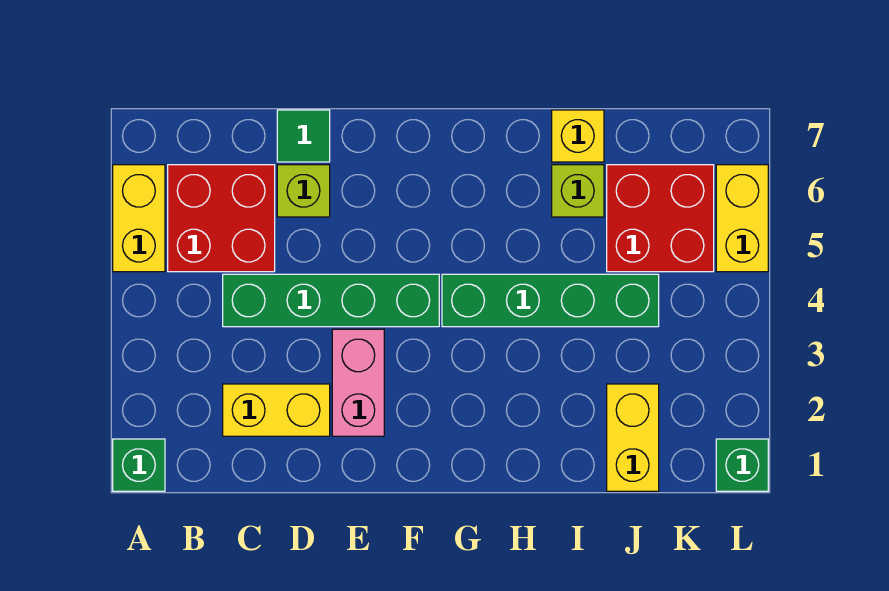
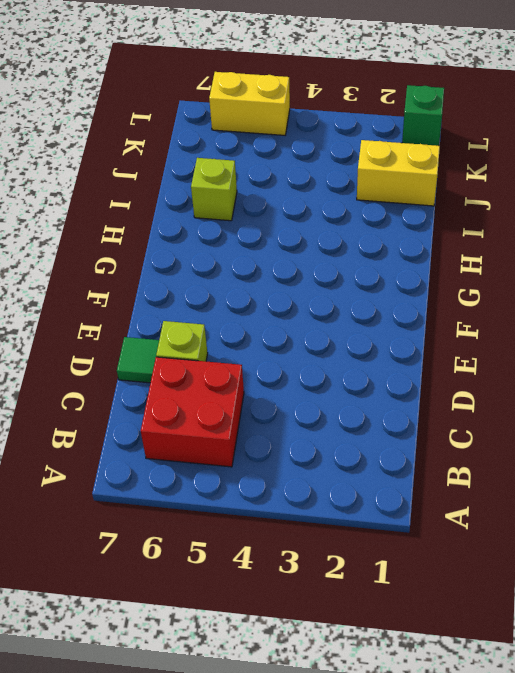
none -> green brick A1 level 1
none -> yellow brick A5:A6 level 1
none -> yellow brick C2:D2 level 1

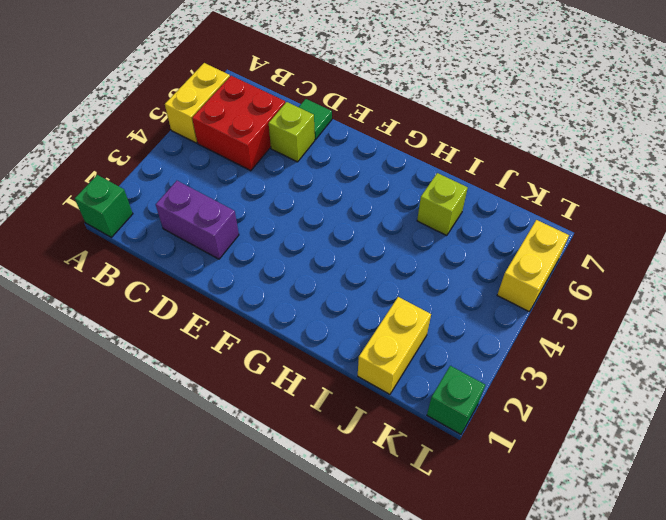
purple brick C2:D2 level 1 -> yellow brick C2:D2 level 1
none -> green brick C4:F4 level 1
none -> pink brick E2:E3 level 1
none -> green brick G4:J4 level 1

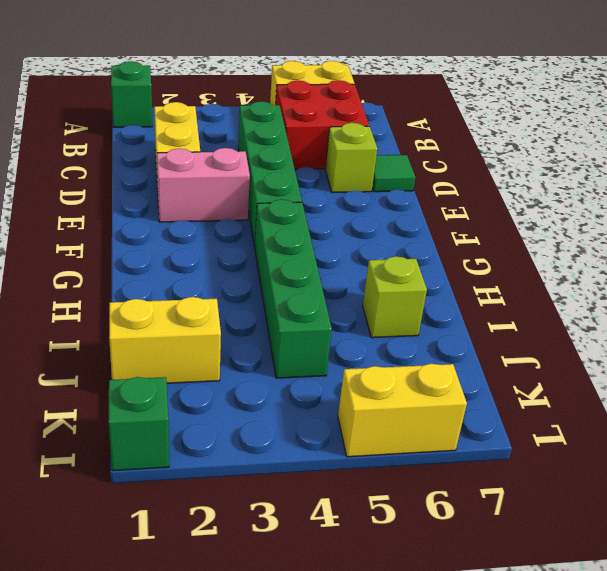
none -> yellow brick I7 level 1
none -> red brick J5:K6 level 1

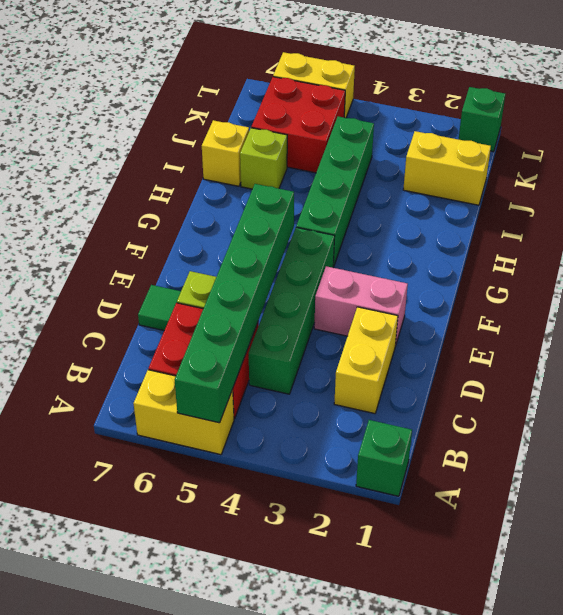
green brick A5:F5 level 2 -> none

